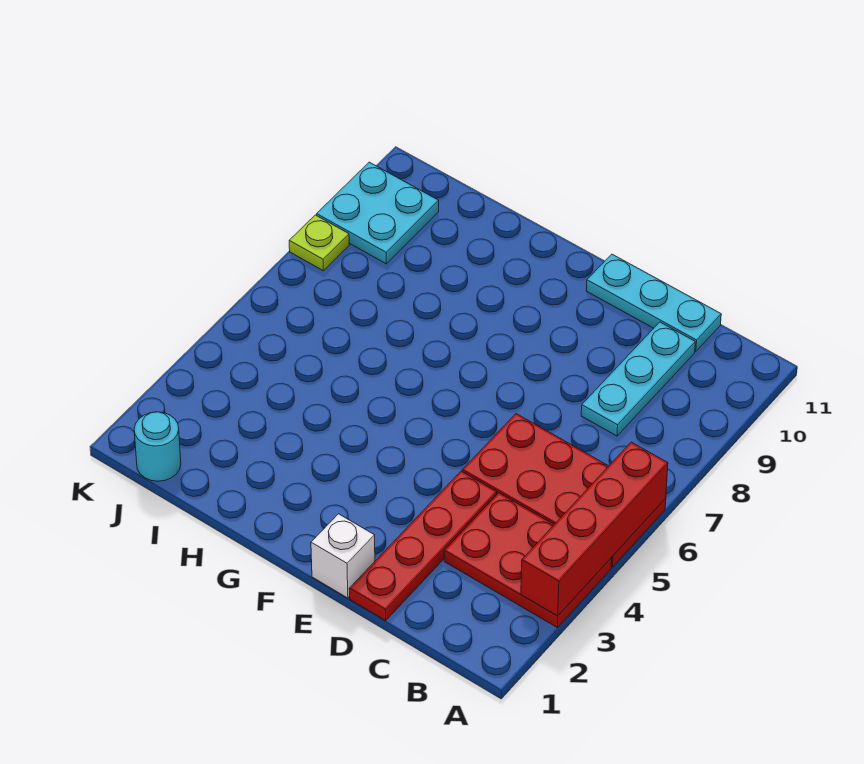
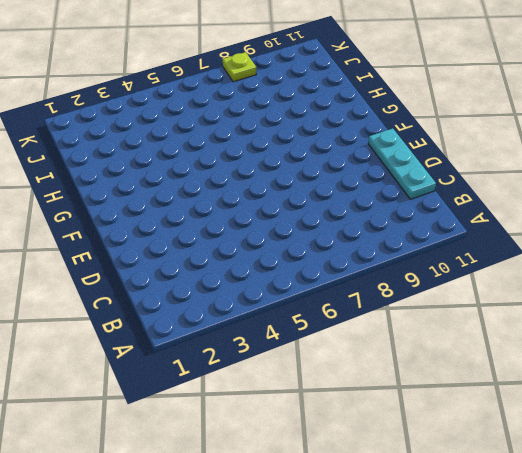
none -> red plate A3:C4 level 1
none -> red plate A5:D6 level 1

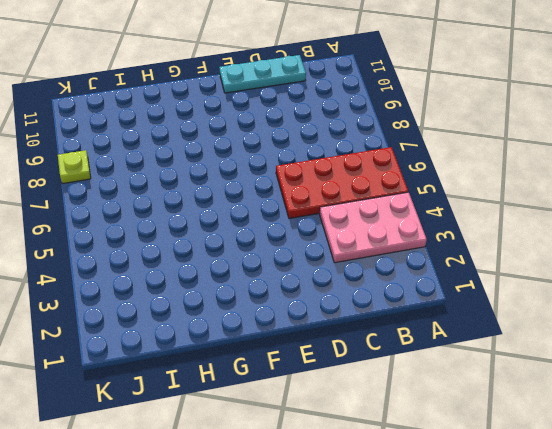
pink plate A3:C4 level 1 -> red plate A3:C4 level 1
none -> cyan plate C8:C10 level 1
none -> red plate D1:D4 level 1

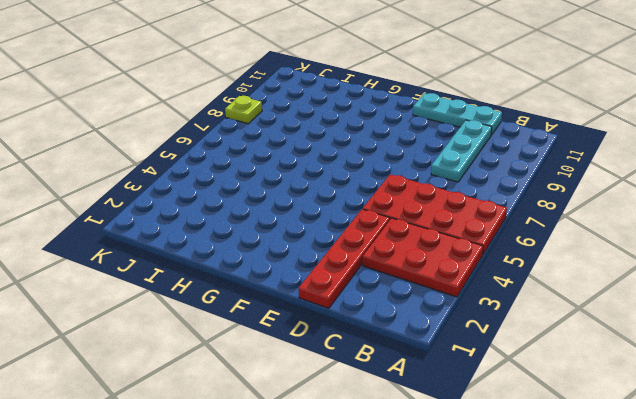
none -> white brick E1 level 1
none -> cyan round brick J1 level 1

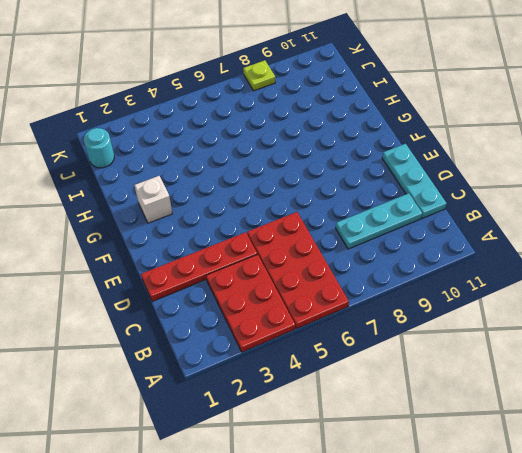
white brick G2 level 1 -> white brick E1 level 1
none -> cyan plate J9:K10 level 1
none -> red brick A3:A6 level 2

